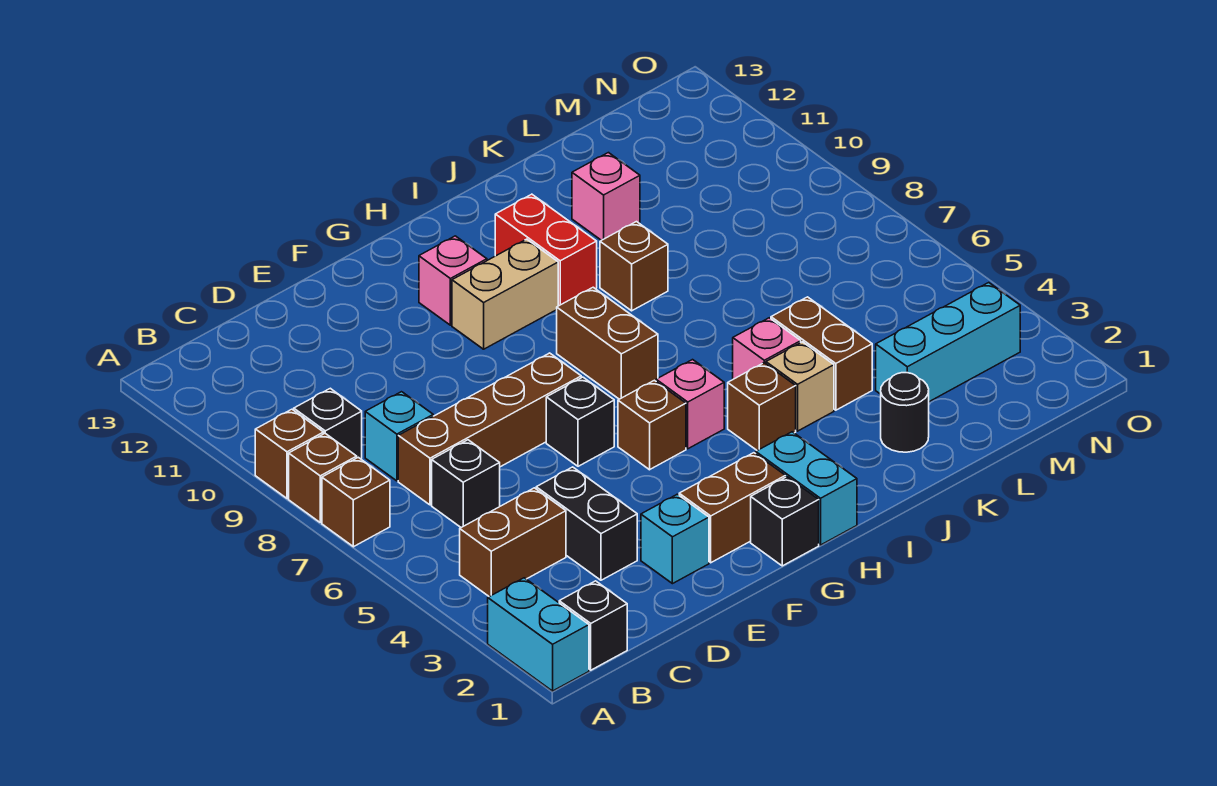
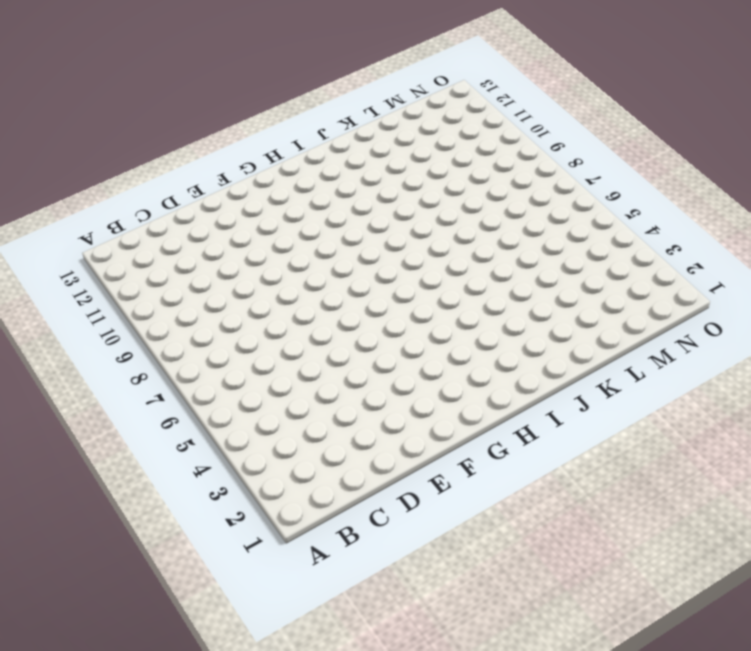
none -> cyan brick A1:A2 level 1
none -> brown brick A7 level 1
none -> brown brick A8 level 1
none -> brown brick A9 level 1

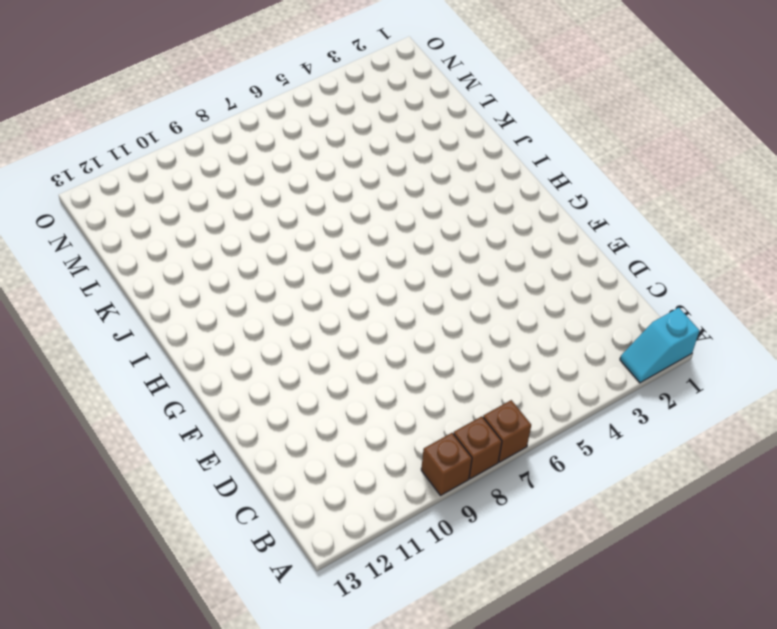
cyan slope A1:A2 level 1 top 1 -> cyan brick A1:A2 level 1
none -> black brick B1 level 1
none -> brown brick B4:C4 level 1
none -> black brick B9 level 1
none -> black brick C6 level 1

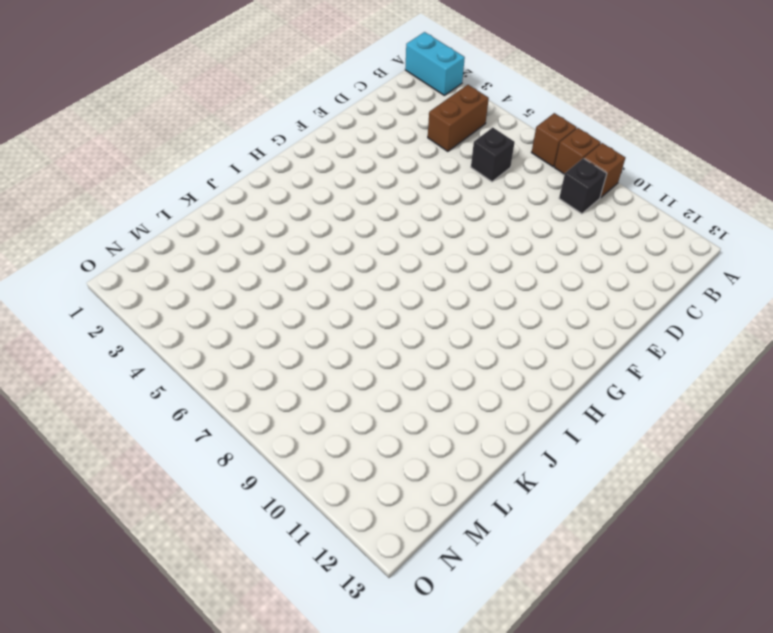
none -> black brick B1 level 1
none -> brown brick C7:F7 level 1
none -> cyan brick C8 level 1
none -> black brick D3:D4 level 1

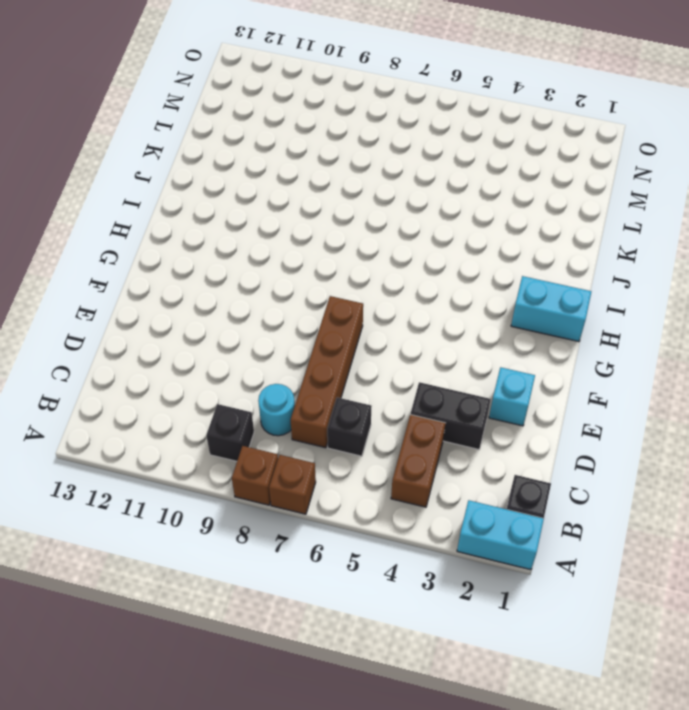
cyan round brick C8 level 1 -> cyan brick C8 level 1
none -> brown brick A9 level 1
none -> brown brick F2:G2 level 1
none -> black brick F6 level 1
none -> black brick G1 level 1

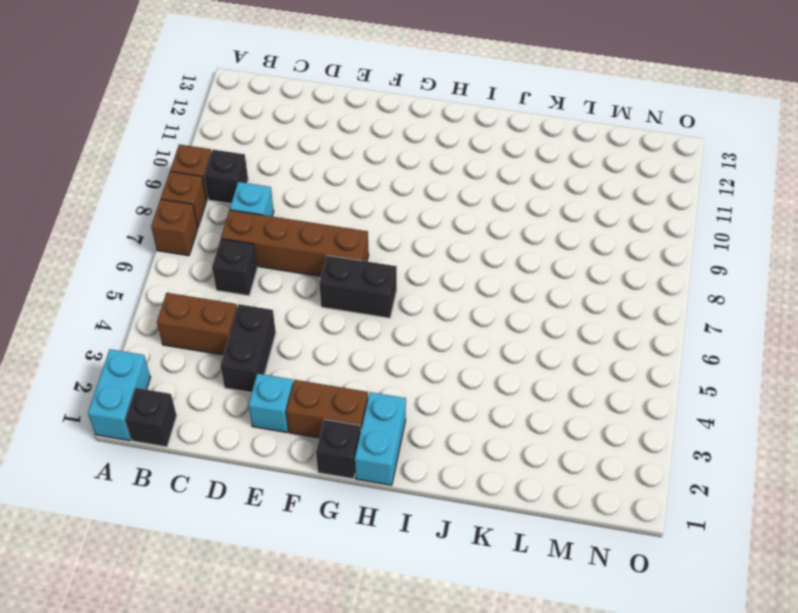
black brick F6:G6 level 1 -> black brick F6 level 1
none -> brown brick G5 level 1
none -> tan brick G10:H10 level 1
none -> pink brick G11 level 1
none -> pink brick H5 level 1

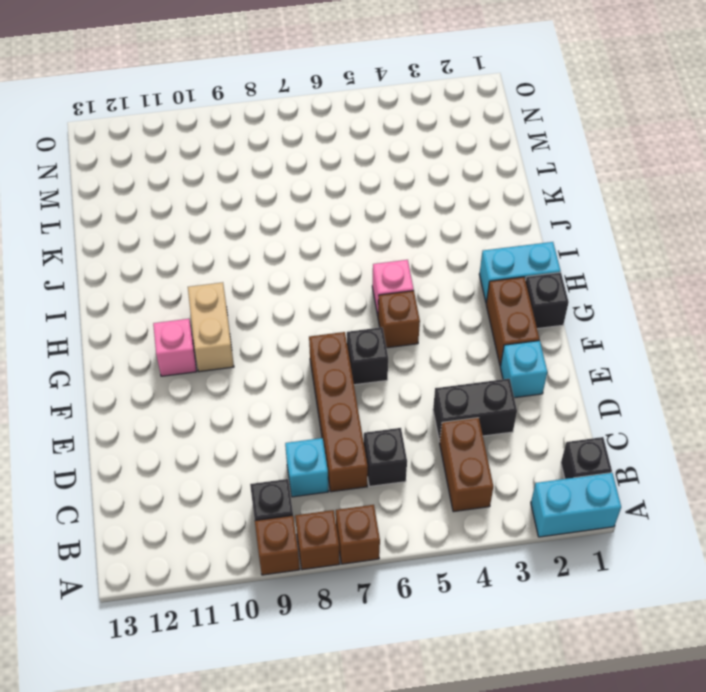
none -> brown brick H7:H8 level 1
none -> brown brick I4 level 1
none -> red brick I10:I11 level 1
none -> tan brick J4 level 1

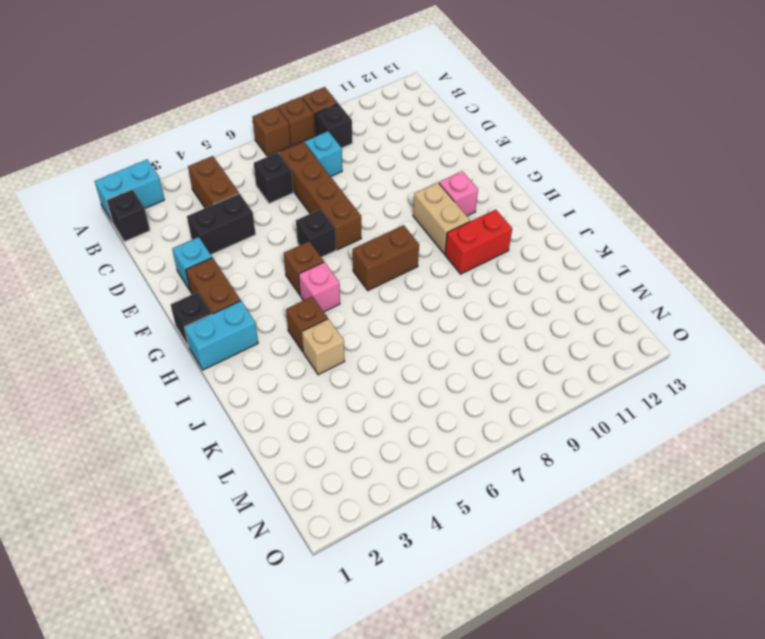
none -> pink brick J5 level 1
none -> brown brick J9 level 1
none -> black round brick K2 level 1
none -> brown brick K4:K5 level 1

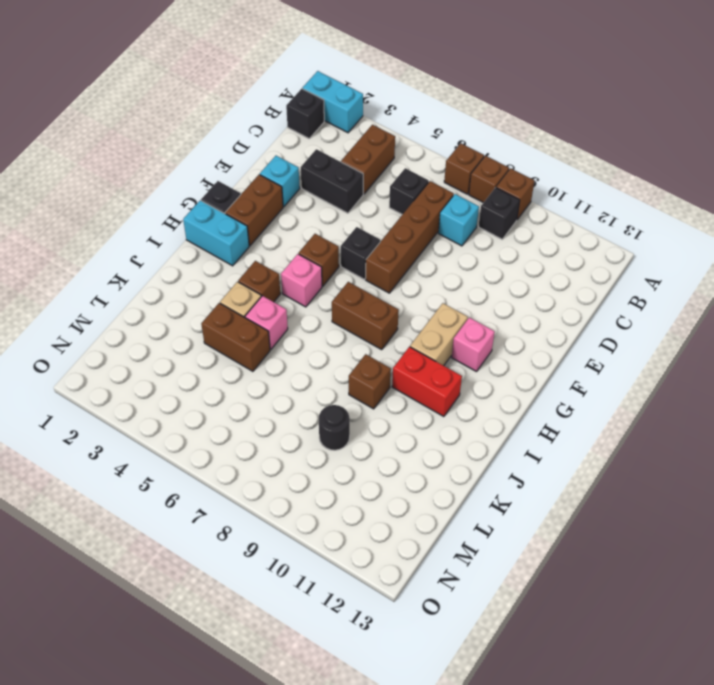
black round brick L9 level 1 -> black round brick K2 level 1
none -> pink brick K11 level 1
none -> cyan brick L3:N3 level 1

